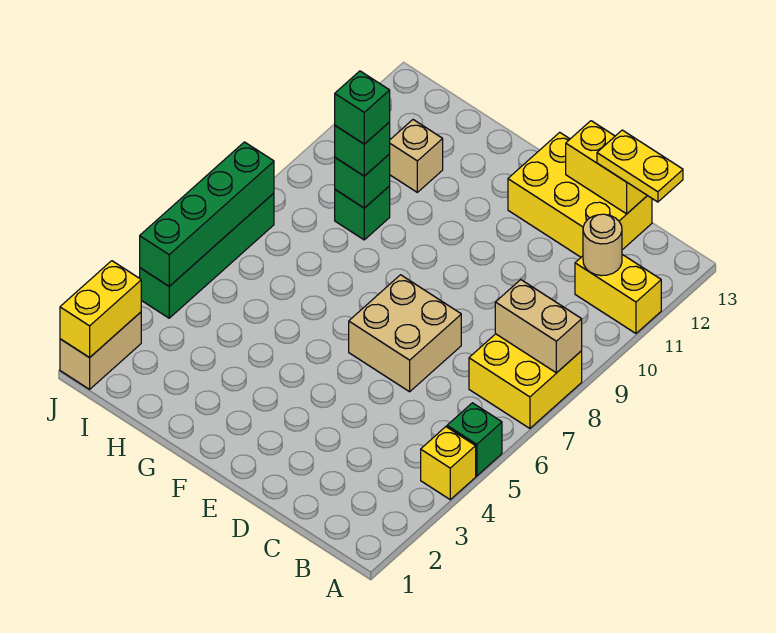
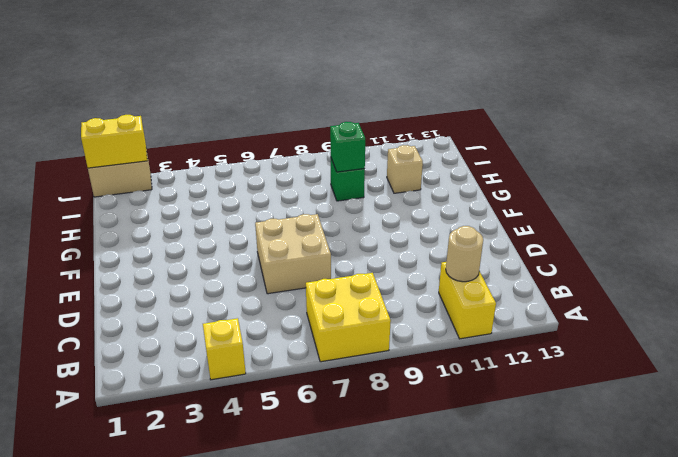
none -> green brick A5 level 1
none -> yellow brick C12:E13 level 1
none -> green brick J4:J7 level 1

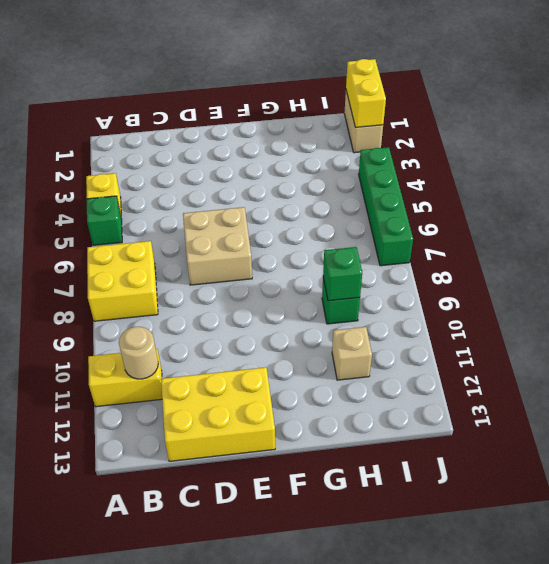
none -> tan brick A8:B8 level 2
none -> yellow brick C13:D13 level 2
none -> green brick J4:J7 level 2

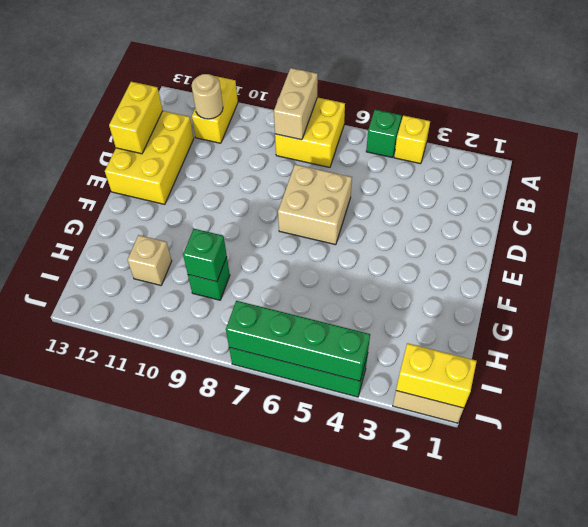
none -> yellow plate B13:C13 level 3
none -> green brick H9 level 3
none -> green brick H9 level 4

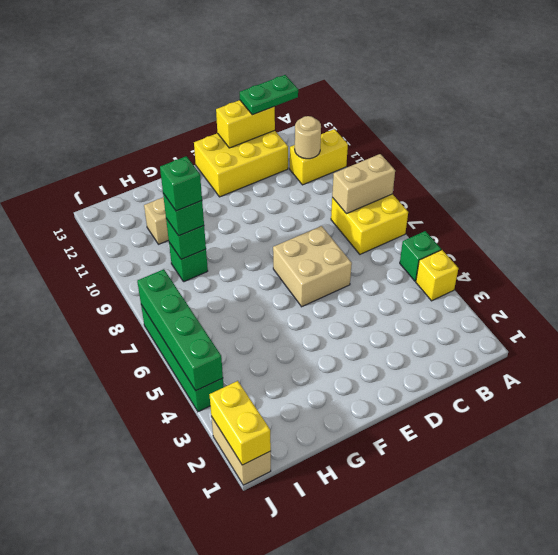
green plate B13:C13 level 3 -> yellow plate B13:C13 level 3

